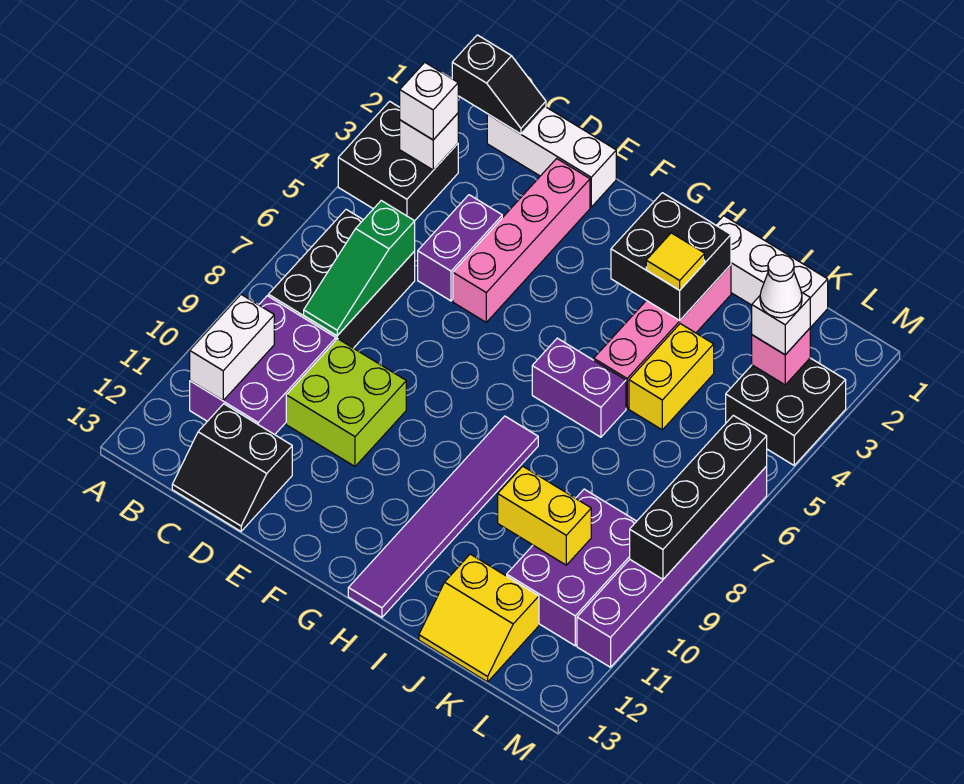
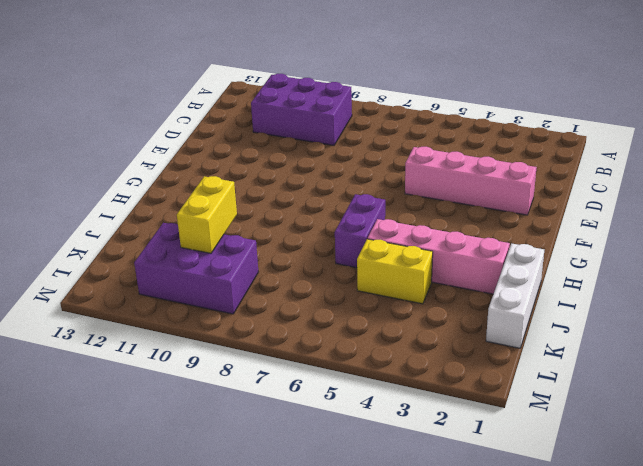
none -> black brick A3:B4 level 1
none -> black brick B6:C8 level 1
none -> white brick C1:E1 level 1

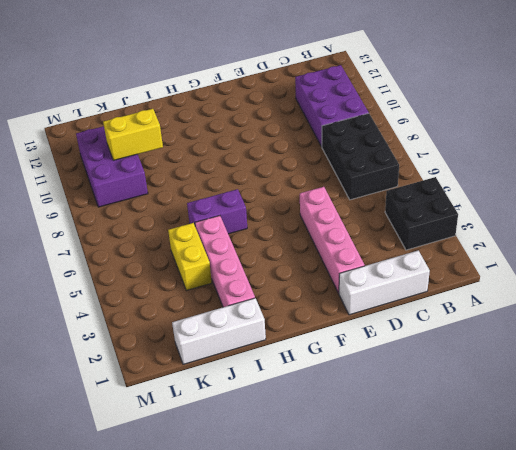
none -> black slope C12:D13 level 1 top 12
none -> purple brick D4:D5 level 1
none -> lime brick D9:E10 level 1

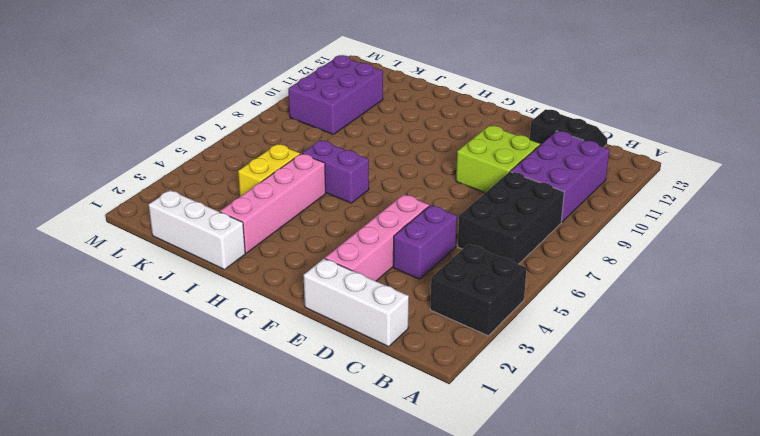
none -> purple tile H8:H13 level 1
none -> yellow slope J12:K13 level 1 top 12
none -> black brick L3:M4 level 1

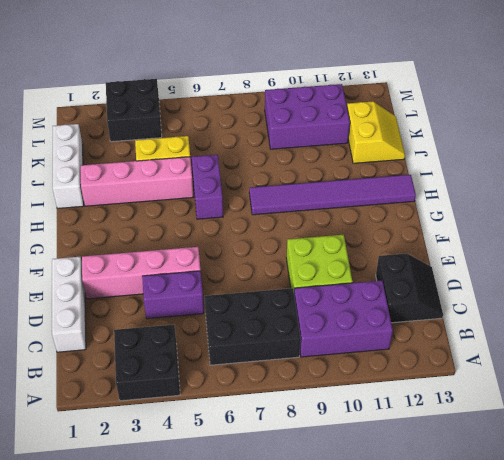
none -> purple brick M6:M11 level 1
none -> black slope B1:C1 level 2 top B
none -> white brick B3 level 2

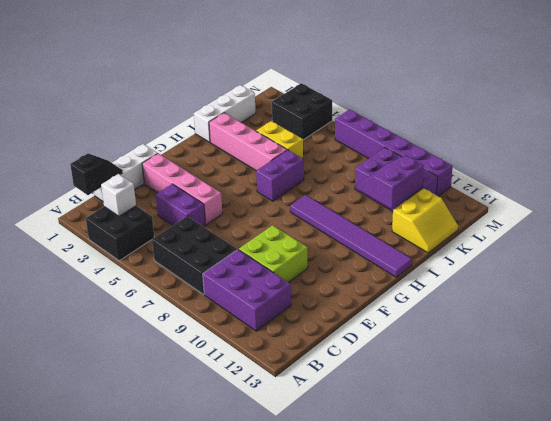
purple slope J10:K11 level 2 top 11 -> yellow brick J10:K10 level 2
none -> black slope C12:D13 level 1 top 12
none -> white brick B10:B11 level 2
none -> green slope C6:C8 level 2 top 6

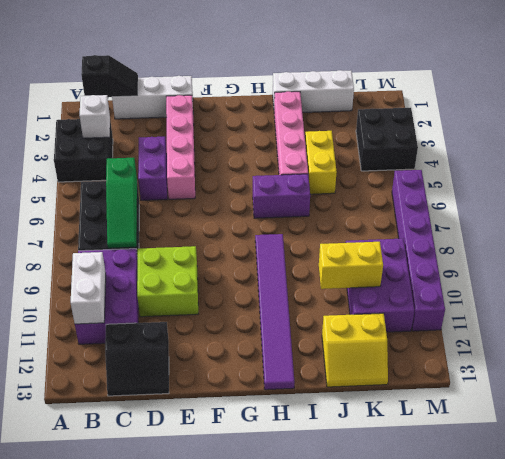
none -> black brick H2:I3 level 2
none -> pink brick L3 level 2
none -> black brick M6:M9 level 2

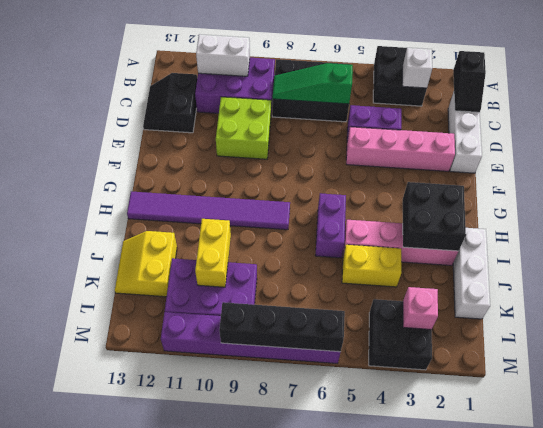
none -> white brick B3 level 3
none -> yellow tile I3 level 3
none -> white brick L3 level 3

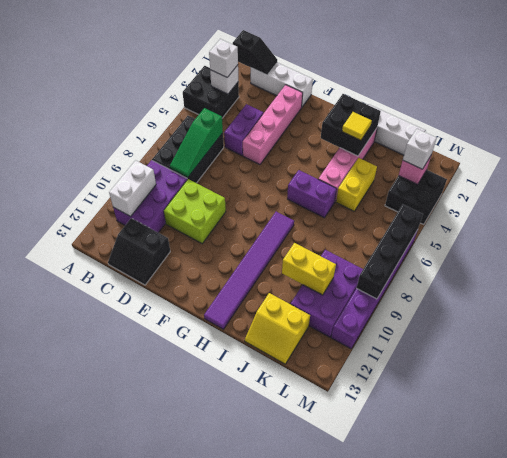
none -> white cone L3 level 4

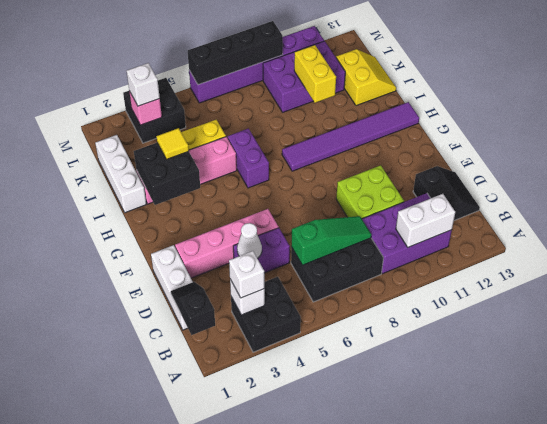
white cone D4 level 2 -> white cone L3 level 4

